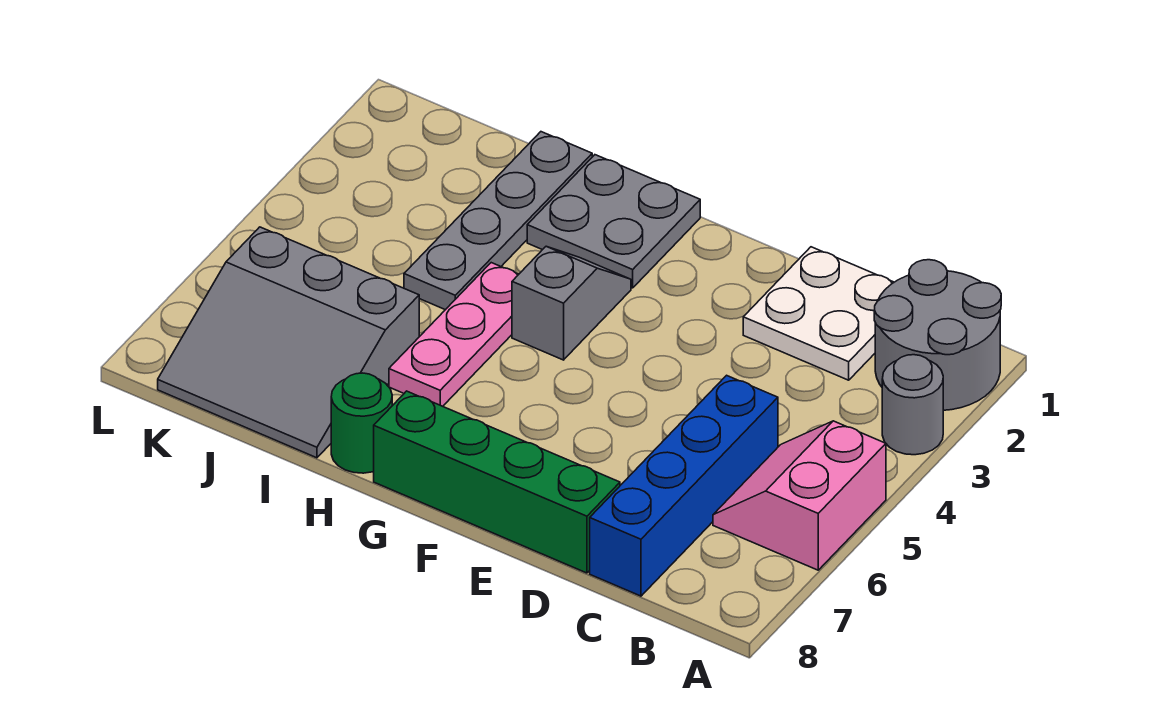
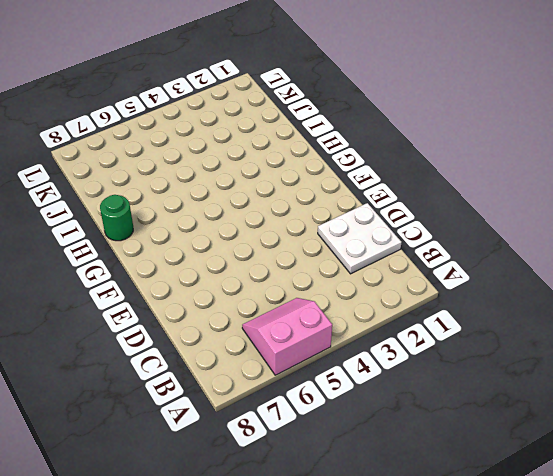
none -> grey round brick A1:B2 level 1
none -> grey round brick A3 level 1
none -> blue brick C5:C8 level 1

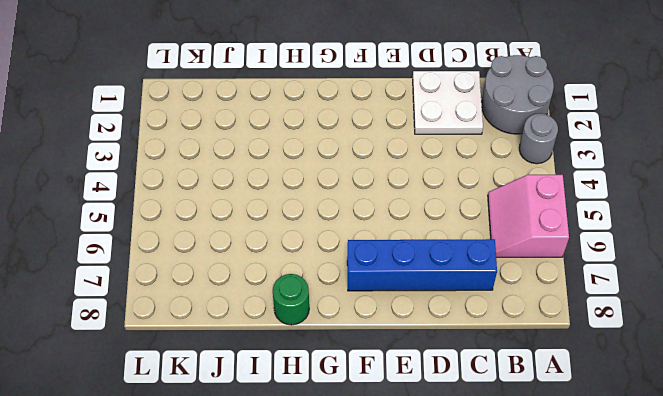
blue brick C7:F7 level 1 -> blue brick C5:C8 level 1
none -> green brick D8:G8 level 1
none -> grey plate G1:H2 level 1
none -> grey slope G3:G4 level 1 top 4

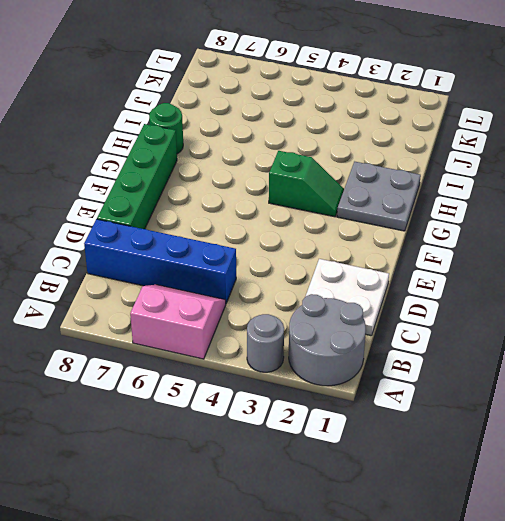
green slope G3:G4 level 1 top 4 -> grey slope G3:G4 level 1 top 4
none -> pink plate H4:H6 level 1
none -> grey plate I1:I4 level 1
none -> grey slope I6:K8 level 1 top 6

